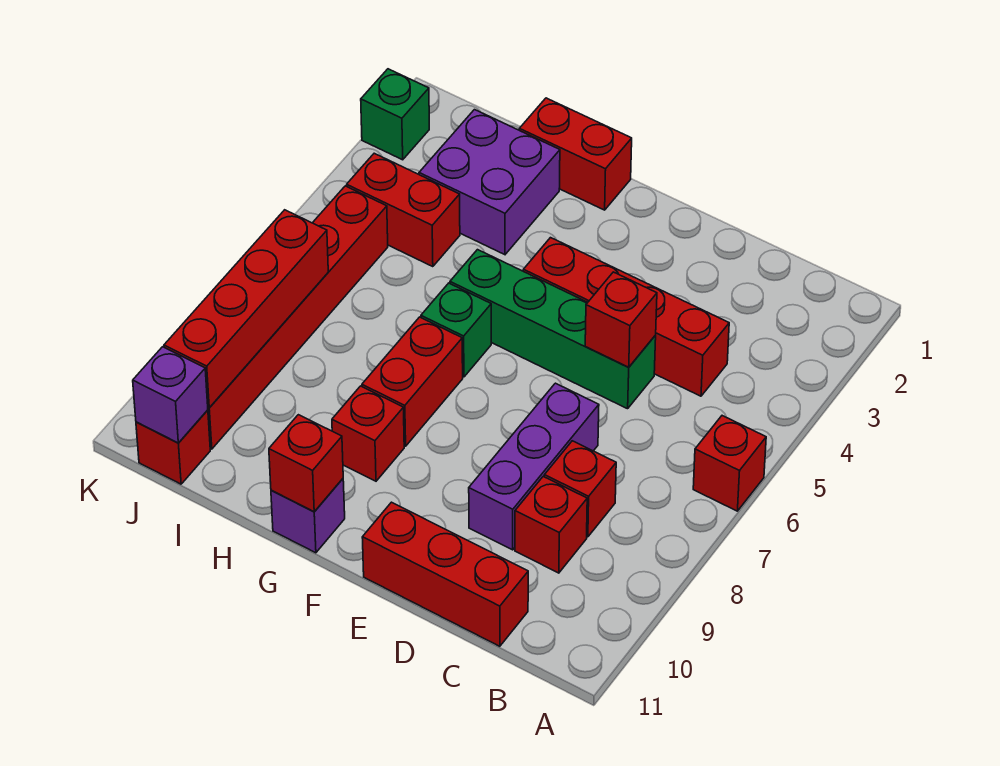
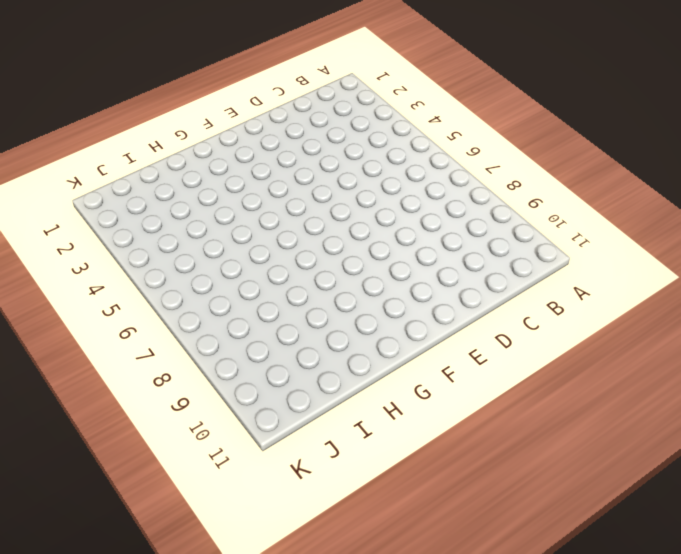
none -> red brick A6 level 1
none -> red brick C4:F4 level 1
none -> red brick C8 level 1

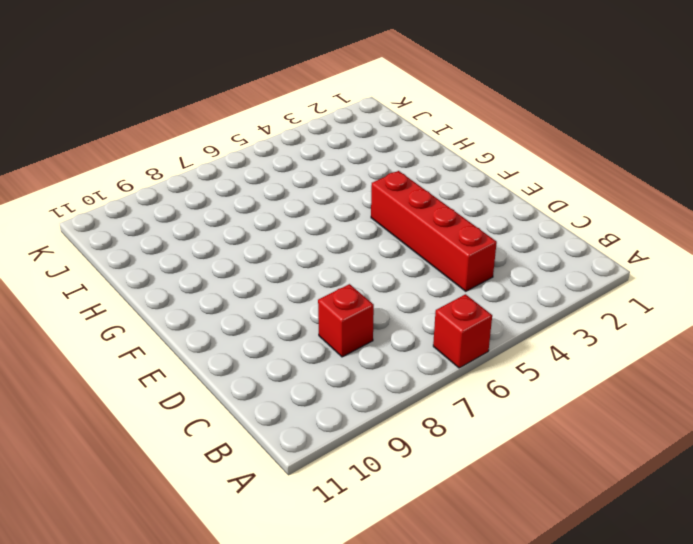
none -> red brick C9 level 1
none -> red brick C11:E11 level 1
none -> green brick D5:G5 level 1

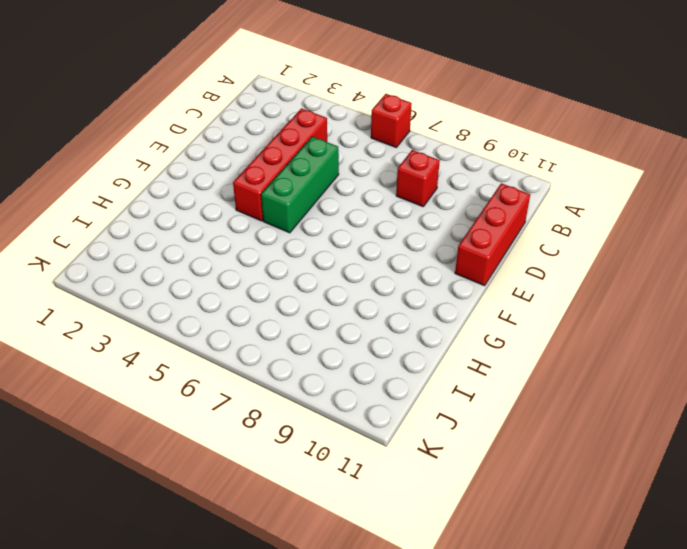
green brick D5:F5 level 1 -> green brick D5:G5 level 1
none -> red brick C9 level 1
none -> purple brick D7:D9 level 1
none -> red brick G1:H1 level 1

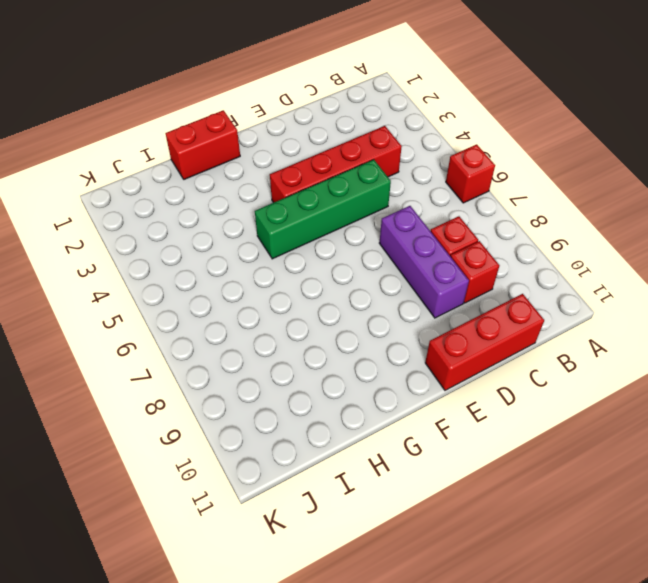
none -> green brick G6 level 1
none -> red brick G7:G8 level 1
none -> red brick G9 level 1

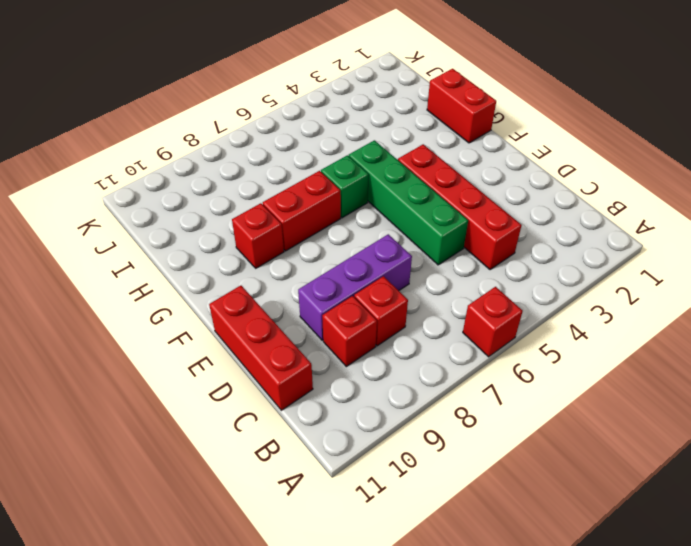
none -> purple brick G11 level 1
none -> purple brick H2:I3 level 1
none -> red brick I4:J4 level 1

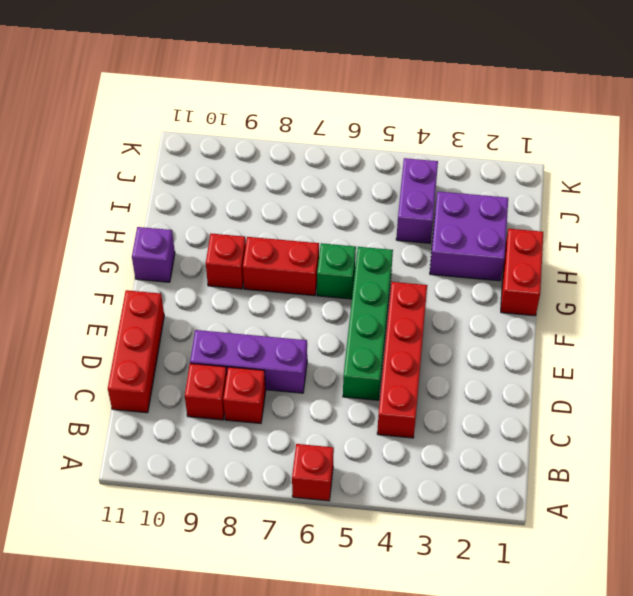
purple brick I4:J4 level 1 -> red brick I4:J4 level 1
none -> red brick J5:J10 level 1
none -> red brick J11 level 1
none -> green brick K2 level 1

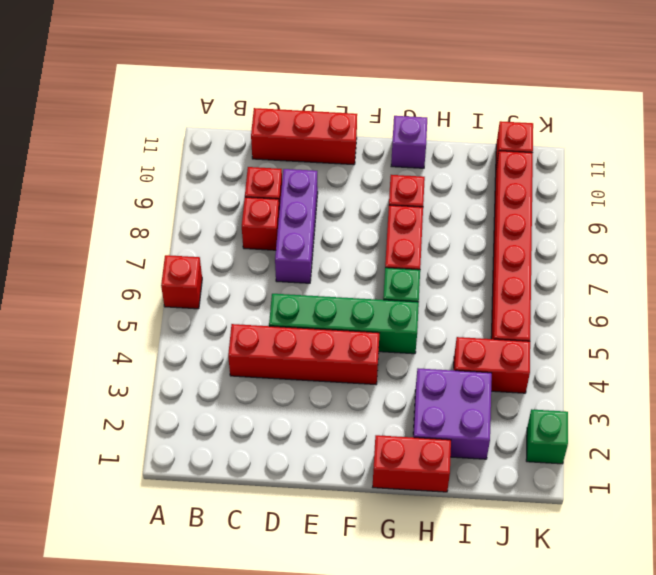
none -> red brick D5 level 2
none -> red brick G11 level 2
none -> red brick J7:J10 level 2

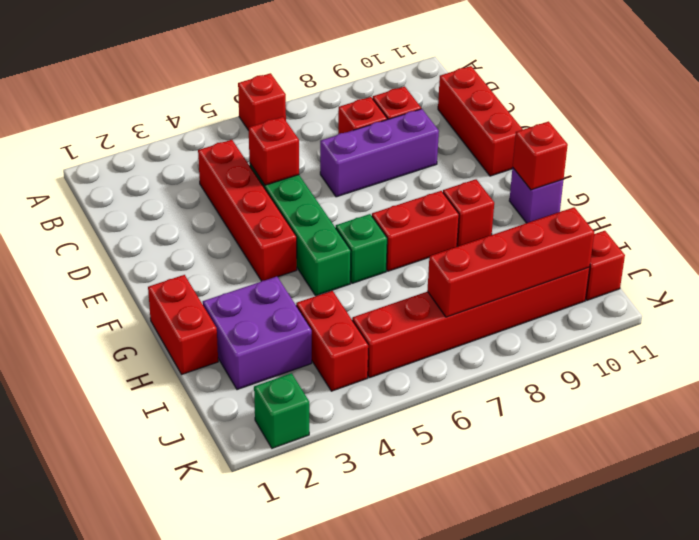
none -> purple brick J11 level 2

